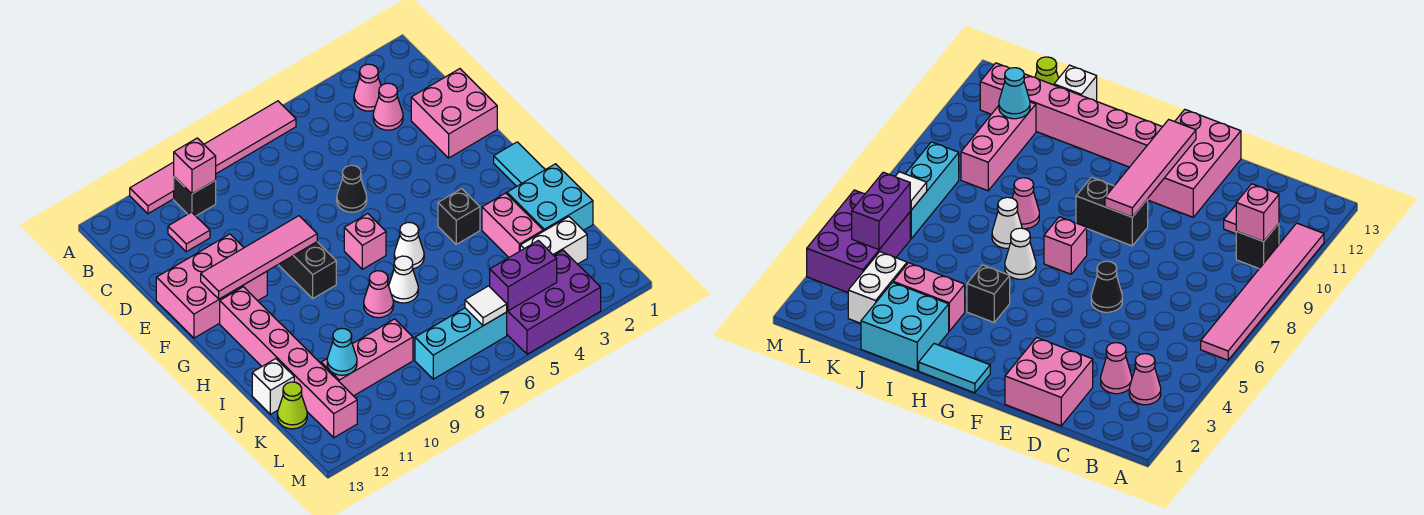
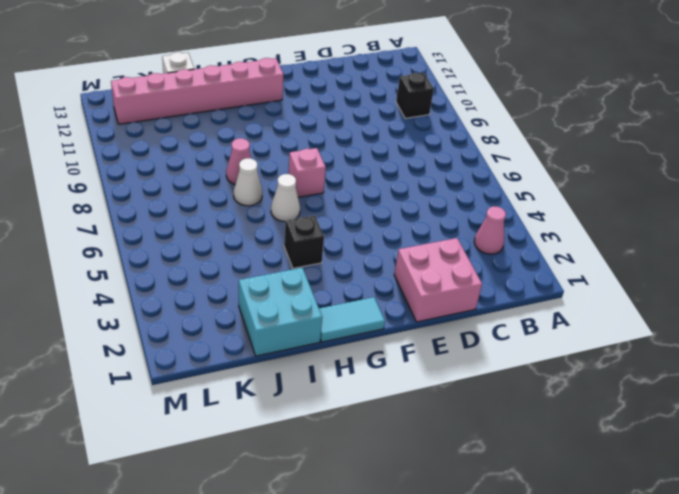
none -> pink tile A6:A11 level 1
none -> pink cone C3 level 1
none -> pink tile C11 level 1

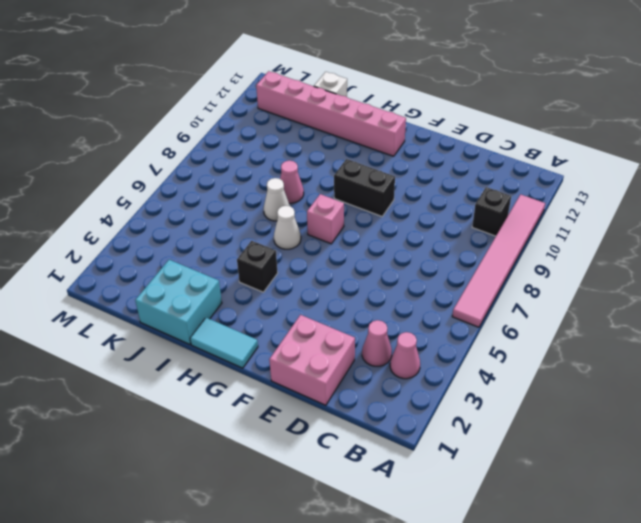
none -> pink tile C11 level 1
none -> black cone E6 level 1
none -> pink brick E11:F13 level 1

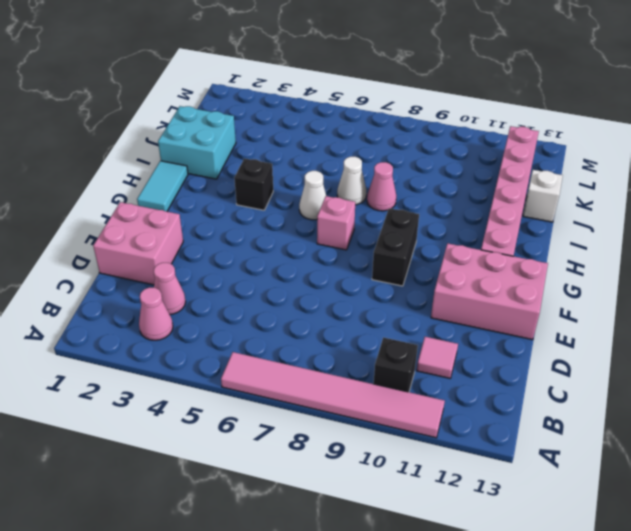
none -> black cone E6 level 1
none -> pink brick I3:J3 level 1
none -> white brick K2:K3 level 1

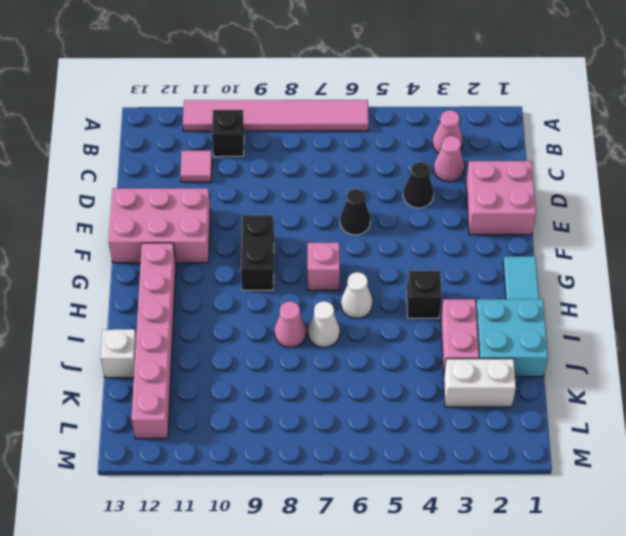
black cone D4 level 1 -> none
none -> pink brick K9:K11 level 1
none -> lime cone K13 level 1
none -> purple brick L3:M5 level 1

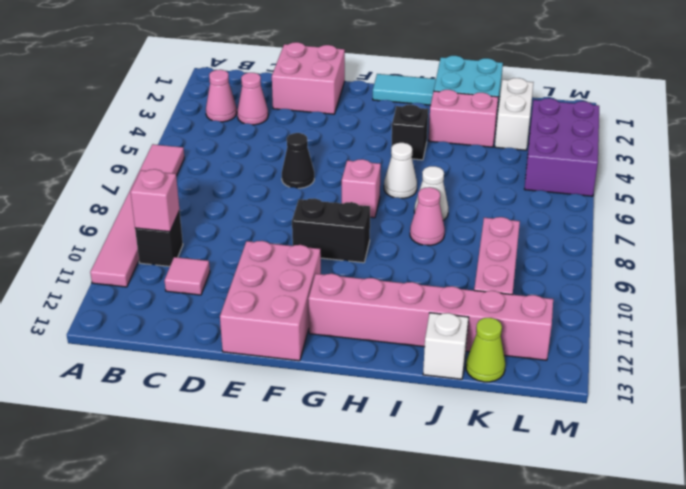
none -> cyan brick L6:L8 level 1
none -> pink tile F9:F12 level 2
none -> cyan cone K11 level 2

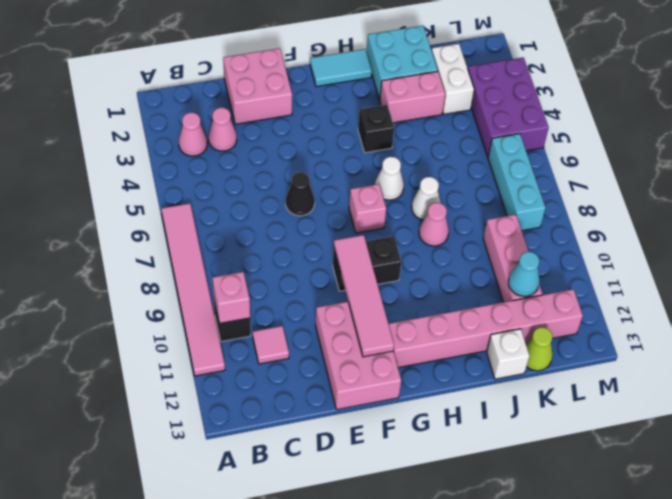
none -> purple brick L4:L5 level 2
none -> white tile L6 level 2

